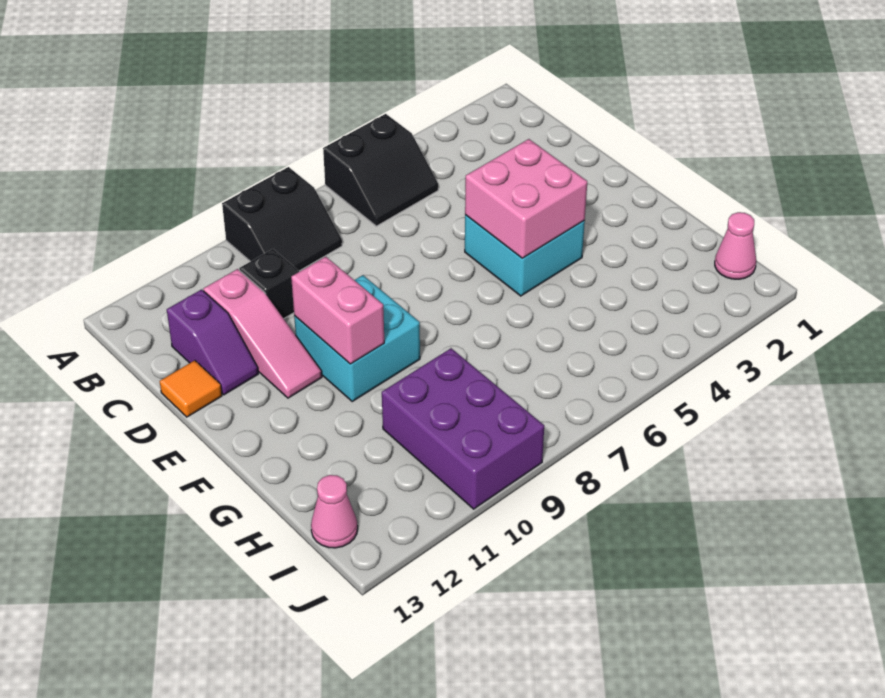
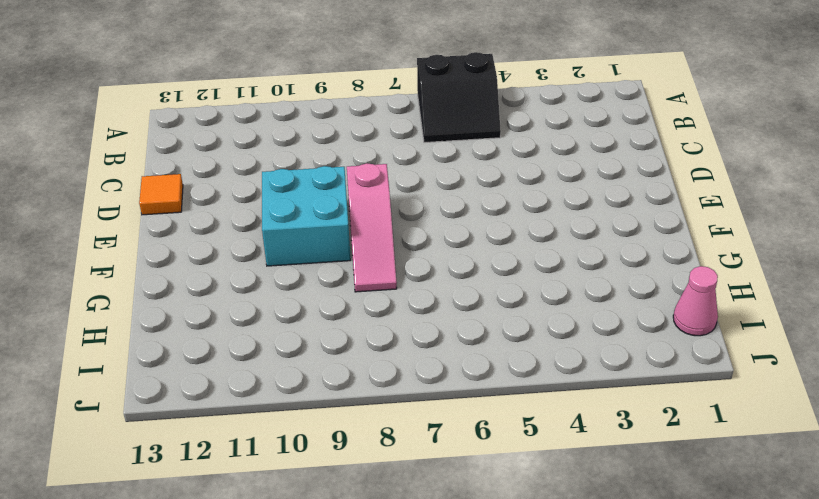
pink slope E8:G8 level 1 top E -> pink slope C11:E11 level 1 top C
none -> black slope A8:B9 level 1 top A
none -> black brick C10 level 1
none -> purple slope C12:D12 level 1 top C

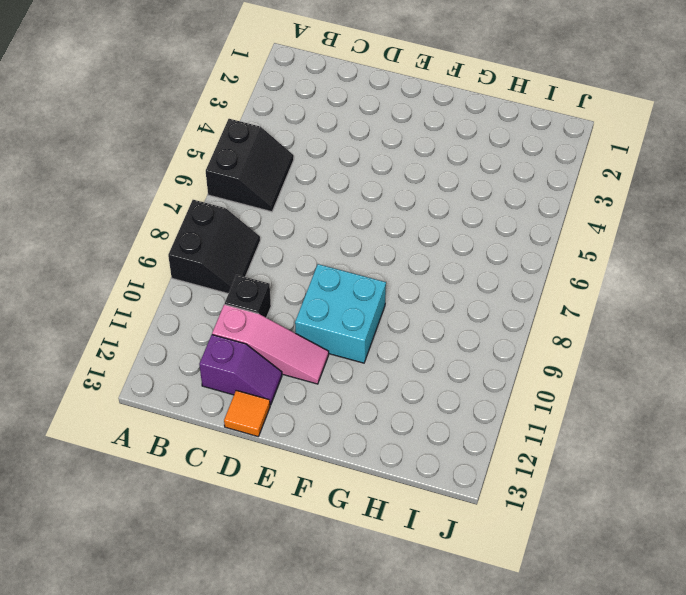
none -> cyan brick E4:F5 level 1
none -> purple brick H9:J10 level 1
none -> pink cone I1 level 1

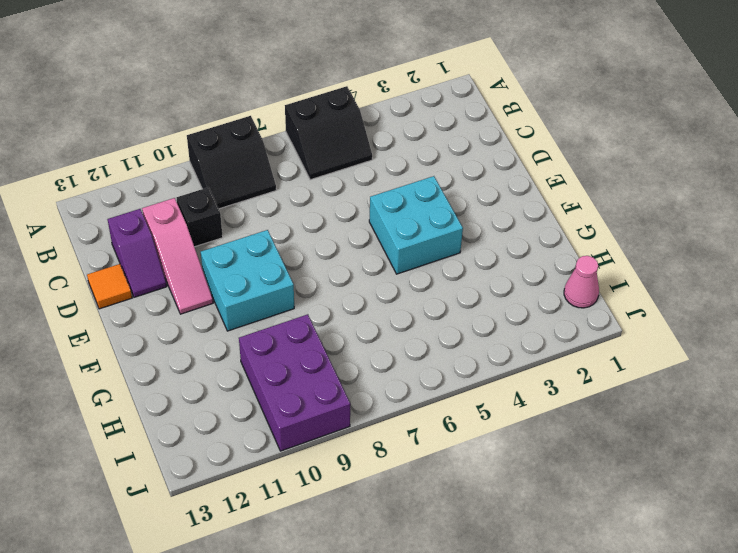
none -> pink cone I13 level 1
none -> pink brick E4:F5 level 2
none -> pink brick E10:F10 level 2

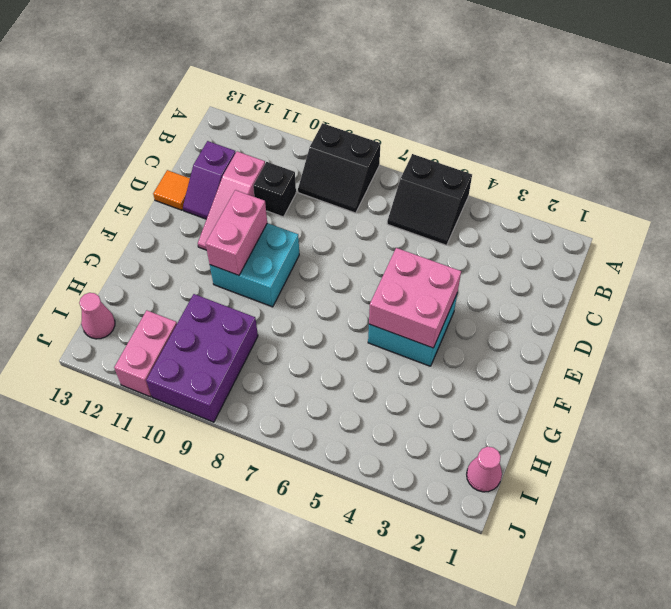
pink brick I11:J11 level 1 -> none

